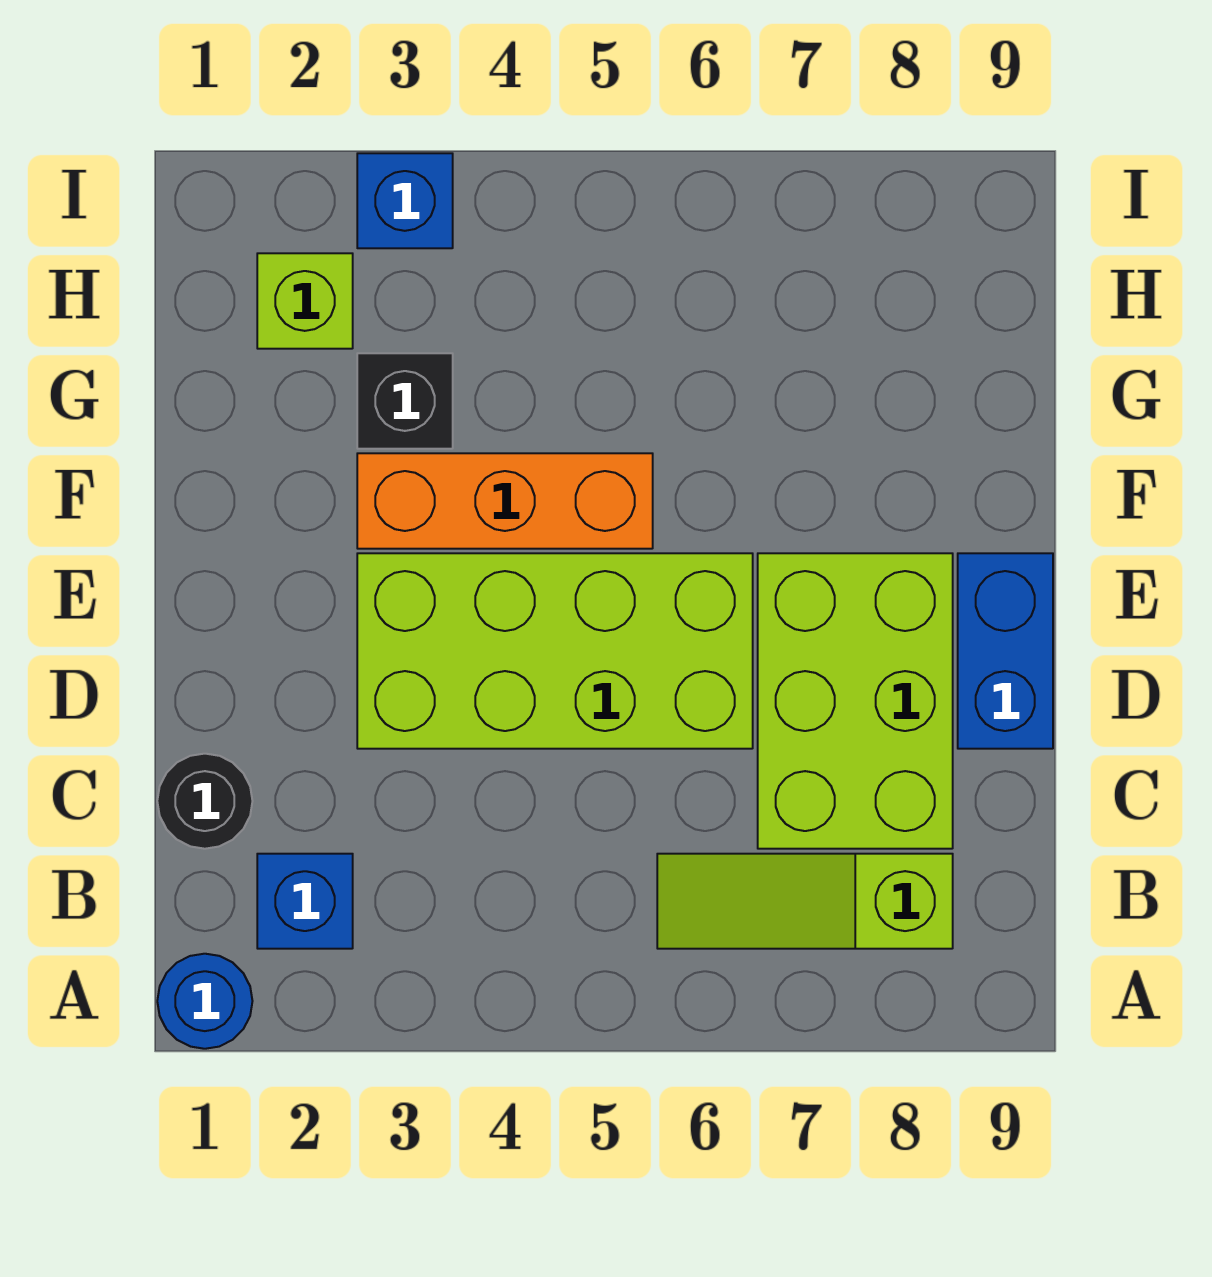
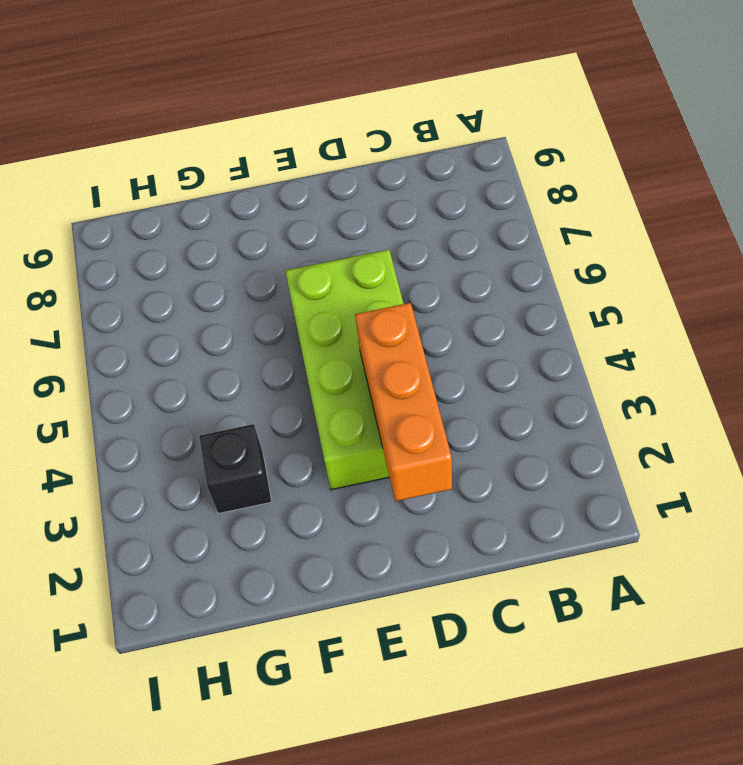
orange brick D2:D4 level 2 -> orange brick F3:F5 level 1
none -> blue round brick A1 level 1
none -> blue brick B2 level 1

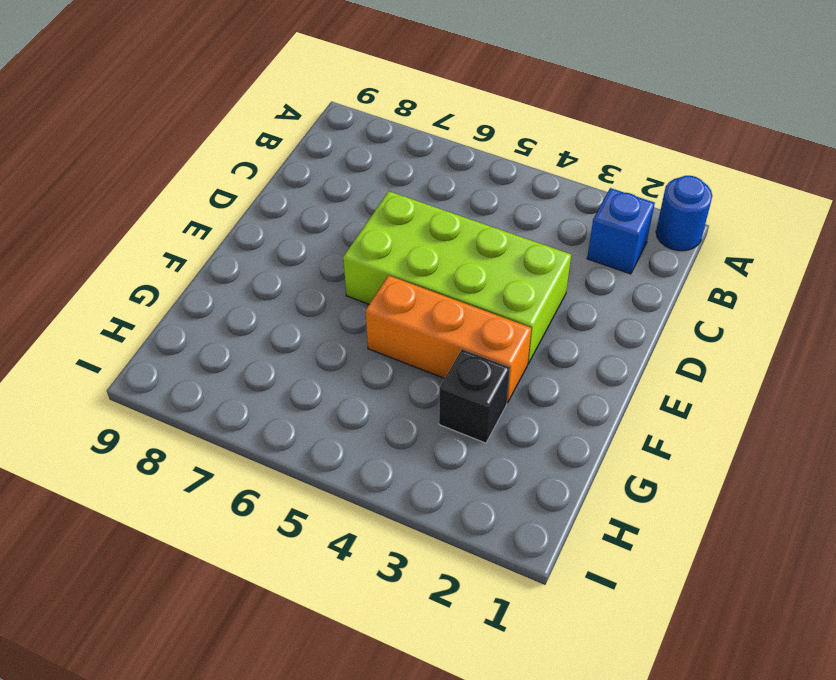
none -> lime slope B6:B8 level 1 top 8
none -> black round brick C1 level 1

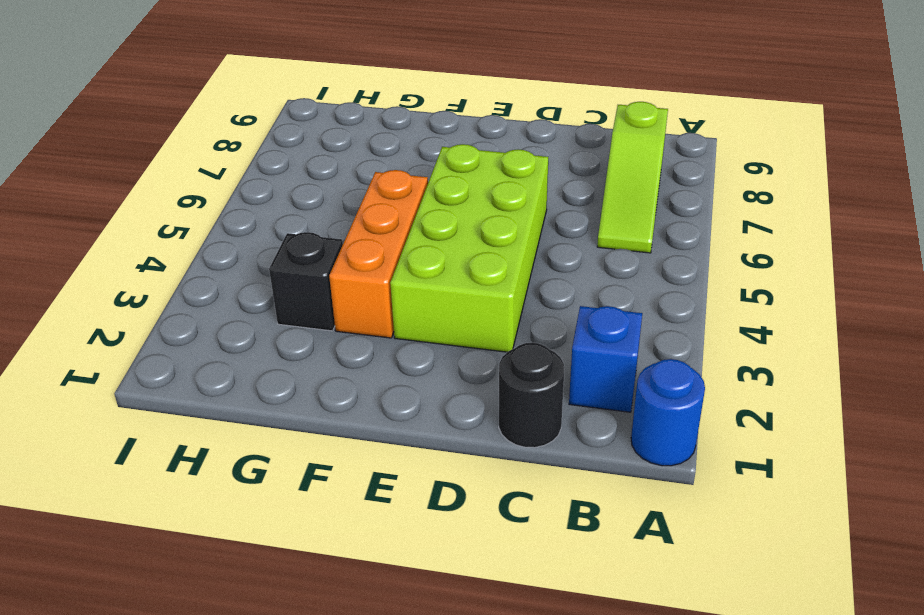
none -> lime brick C7:E8 level 1
none -> blue brick D9:E9 level 1

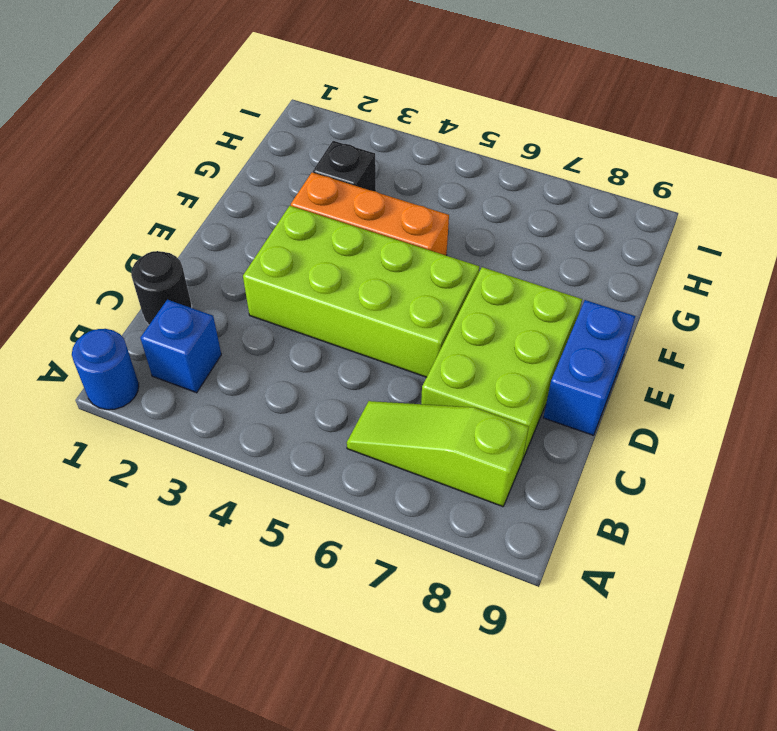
none -> lime brick H2 level 1
none -> blue brick I3 level 1

